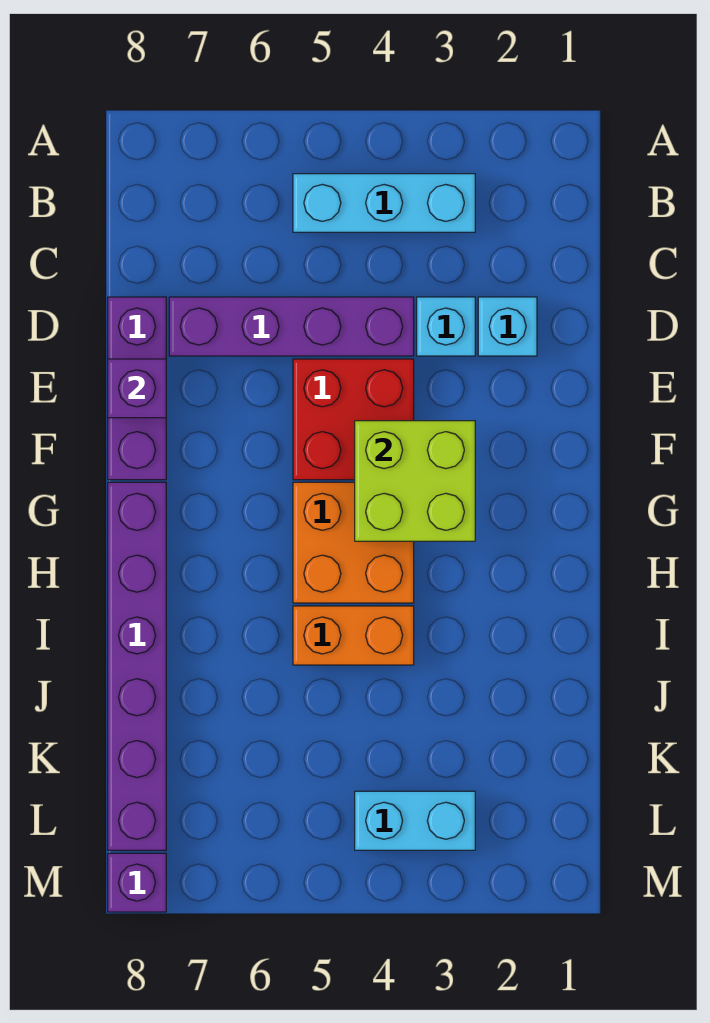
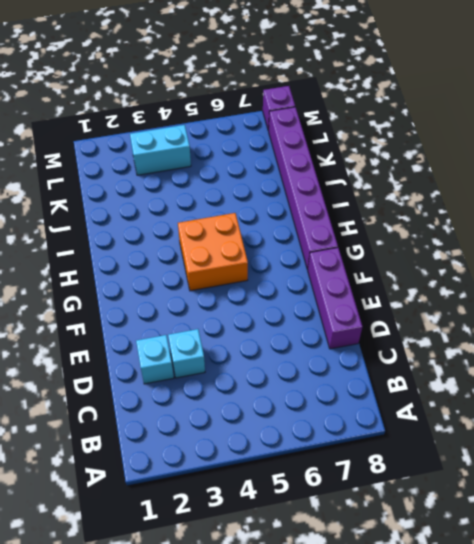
none -> cyan brick B3:B5 level 1
none -> purple brick D4:D7 level 1
none -> red brick E4:F5 level 1

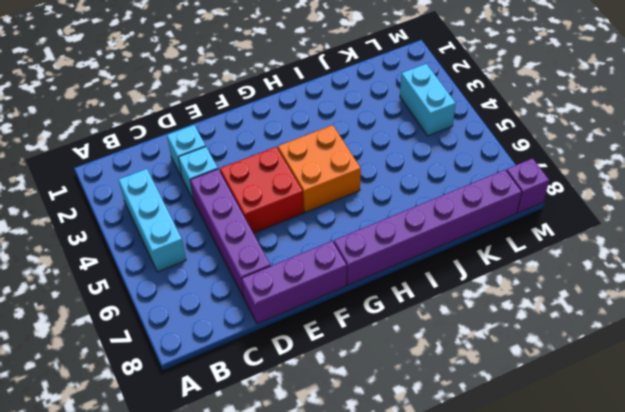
none -> orange brick I4:I5 level 1
none -> purple brick E8 level 2
none -> lime brick F3:G4 level 2

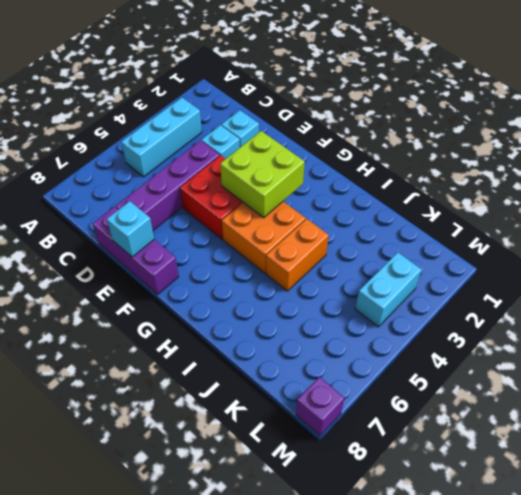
cyan brick E8 level 2 -> purple brick E8 level 2
none -> purple brick G8:L8 level 1

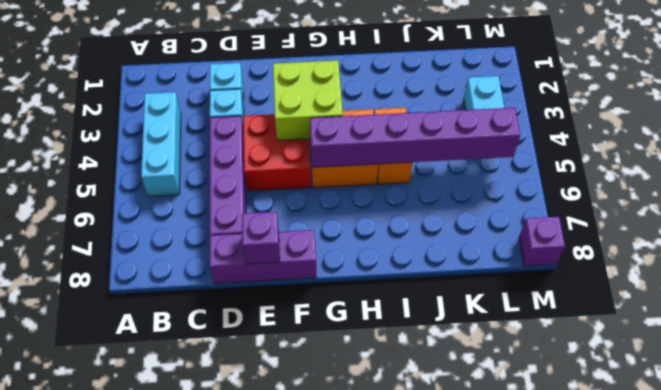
purple brick G5:L5 level 2 -> purple brick G8:L8 level 1

